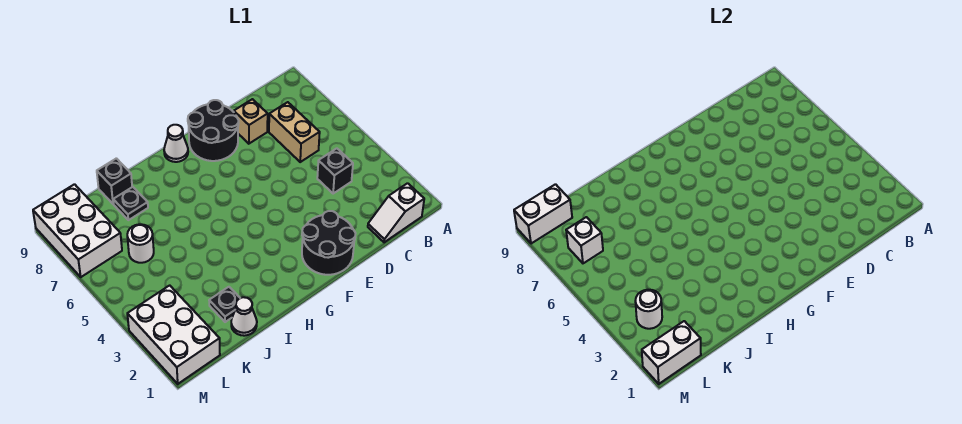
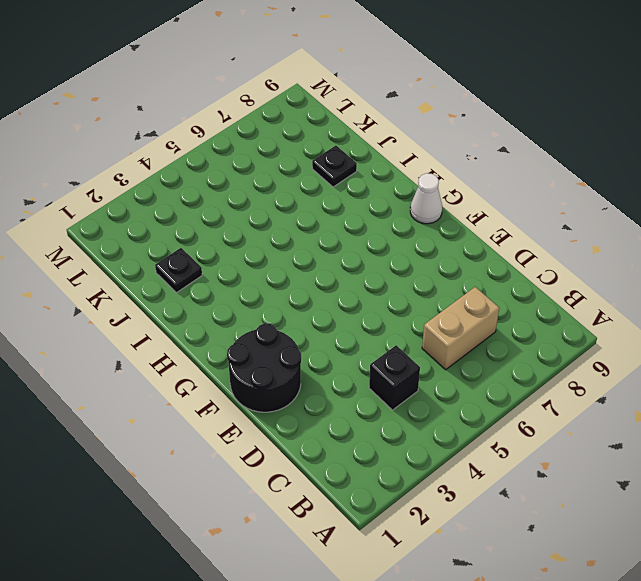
none -> white slope B1:C1 level 1 top B
none -> tan brick D8 level 1
none -> black round brick E8:F9 level 1

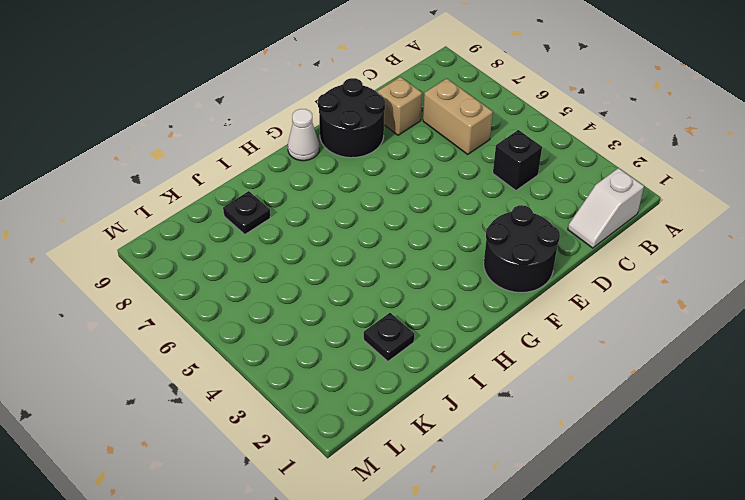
none -> white cone J1 level 1
none -> black brick J9 level 1
none -> white round brick K6 level 1

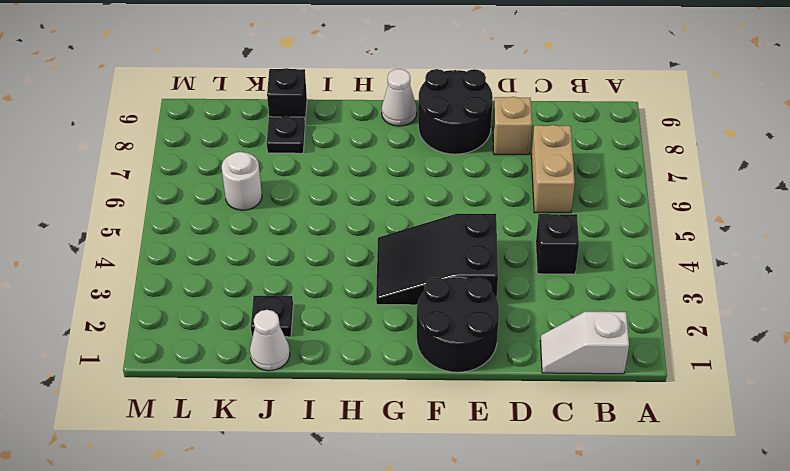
black slope E3:G4 level 1 top E -> none
none -> white brick L1:M3 level 1
none -> white brick L7:M9 level 1
none -> white brick L1:M1 level 2

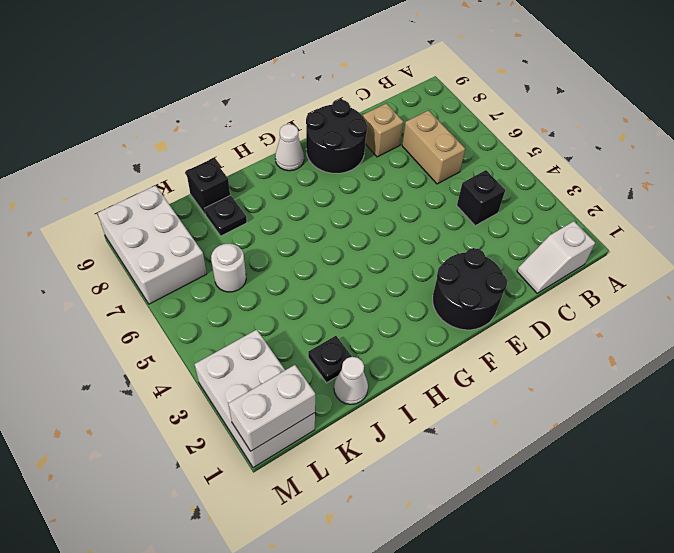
none -> white round brick L3 level 2
none -> white brick L7 level 2
none -> white brick L9:M9 level 2

